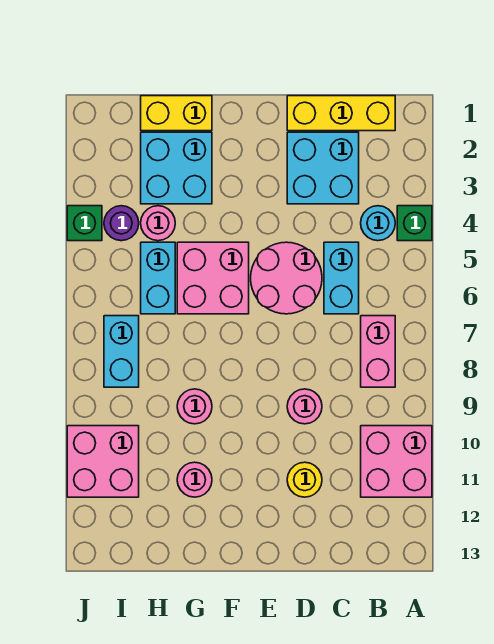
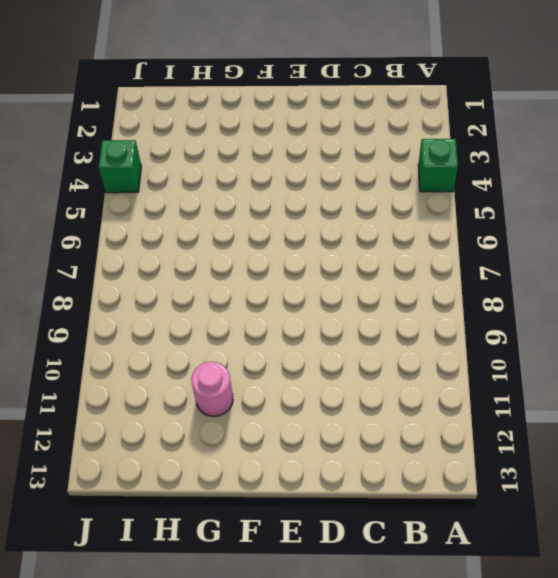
none -> pink brick A10:B11 level 1
none -> yellow brick B1:D1 level 1
none -> cyan round brick B4 level 1

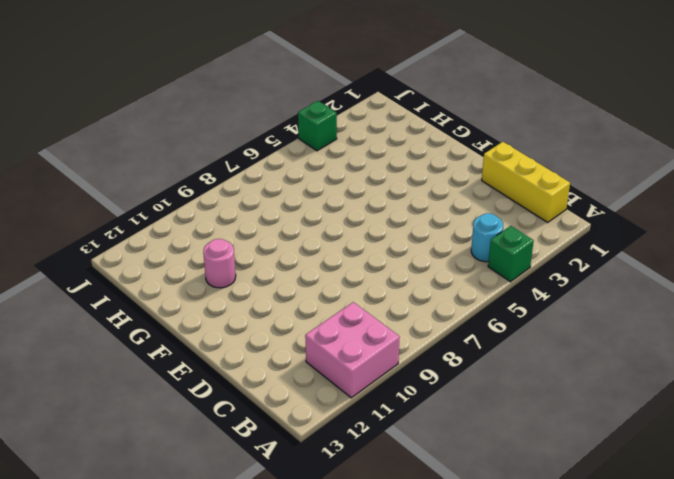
none -> pink brick B7:B8 level 1
none -> cyan brick C2:D3 level 1
none -> cyan brick C5:C6 level 1

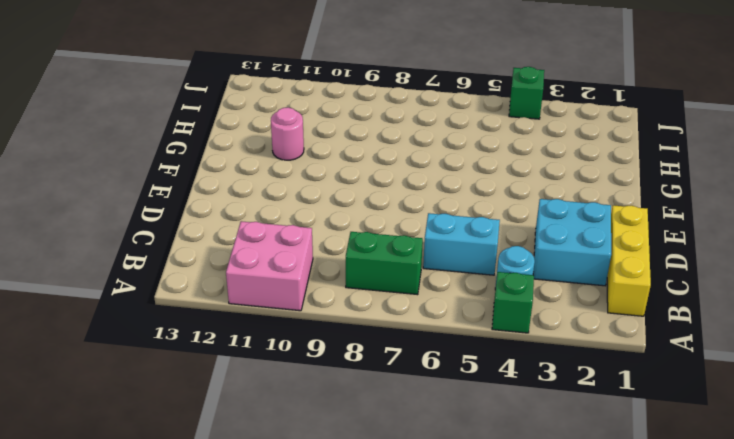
green brick B7:B8 level 1 -> pink brick B7:B8 level 1
none -> pink round brick D5:E6 level 1
none -> pink round brick D9 level 1
none -> yellow round brick D11 level 1

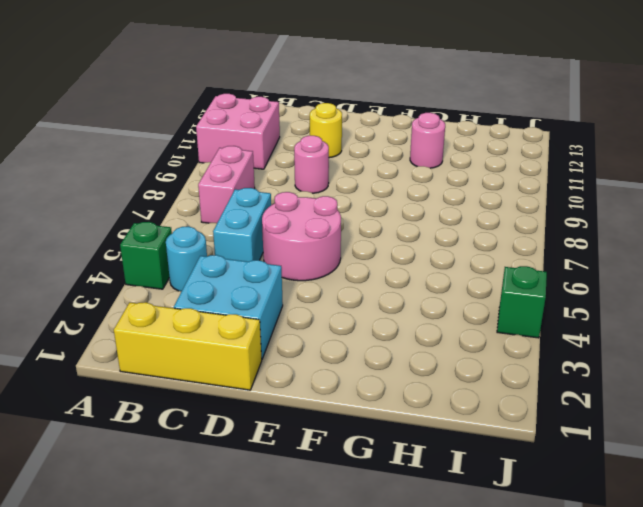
none -> pink brick F5:G6 level 1
none -> yellow brick G1:H1 level 1
none -> cyan brick G2:H3 level 1

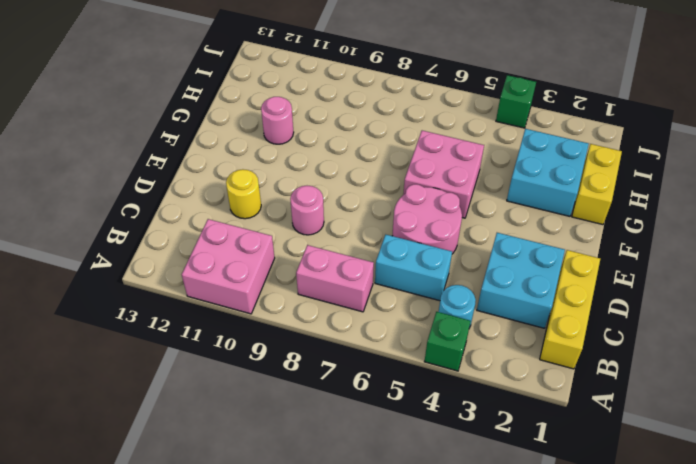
none -> pink round brick G9 level 1
none -> pink round brick H4 level 1
none -> cyan brick H5:H6 level 1

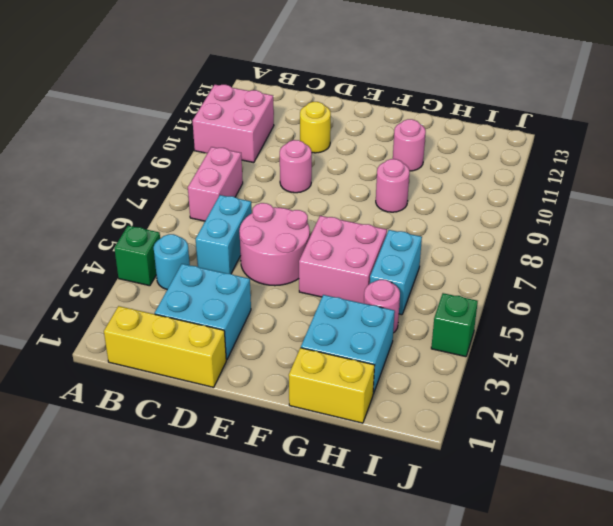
none -> purple round brick I4 level 1
none -> cyan brick I7:I8 level 1
none -> pink brick I10:J11 level 1

